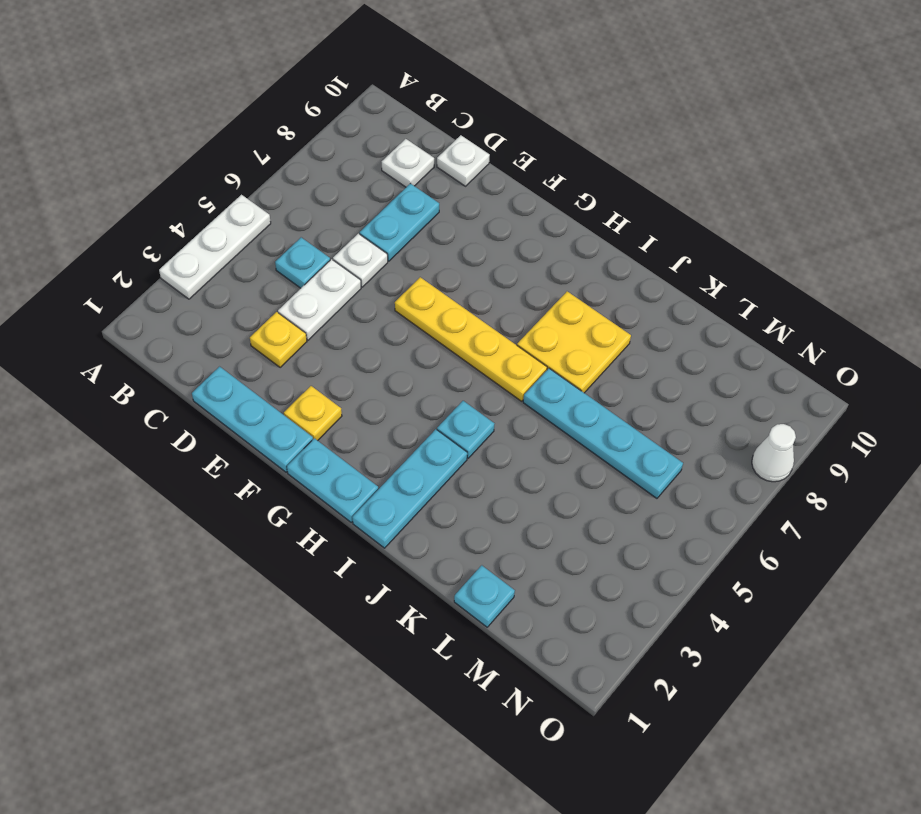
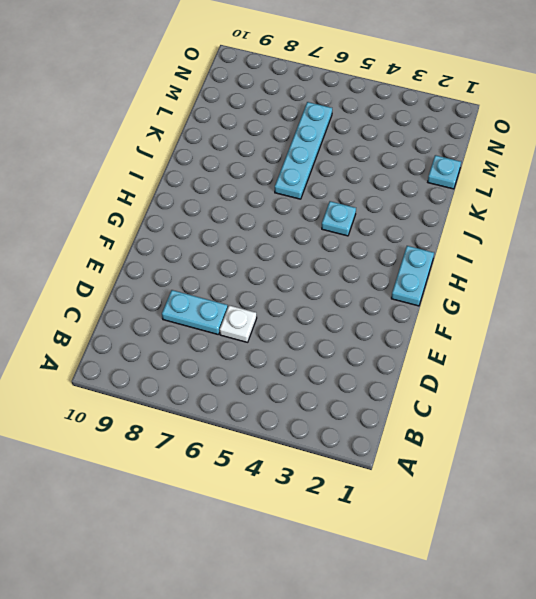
none -> white plate A3:A5 level 1
none -> cyan plate C5 level 1
none -> white plate C9 level 1

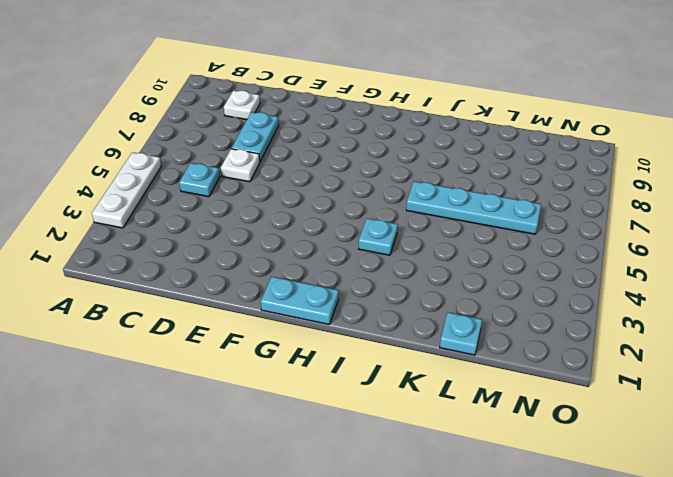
none -> cyan plate D1:F1 level 1
none -> yellow plate D3 level 1
none -> white plate D4:D5 level 1

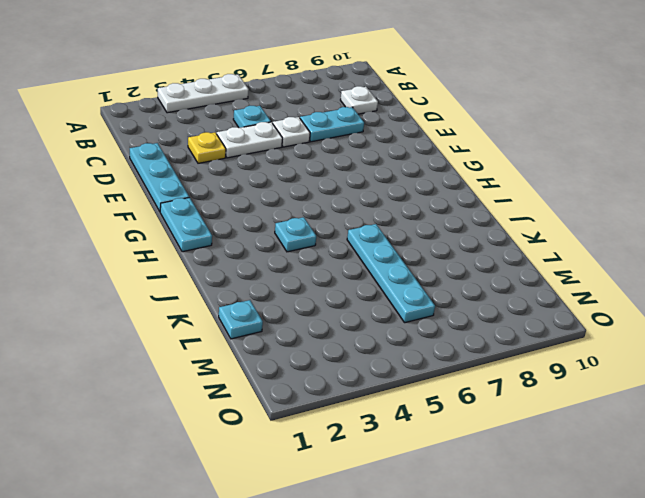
none -> white plate D10 level 1
none -> yellow plate F2 level 1
none -> yellow plate F6:I6 level 1

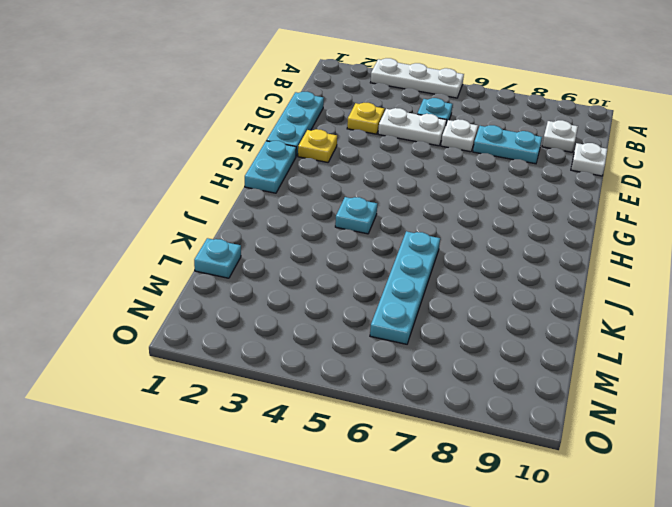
none -> yellow plate F6:I6 level 1
none -> cyan plate I1:I3 level 1
none -> yellow plate I7:J8 level 1

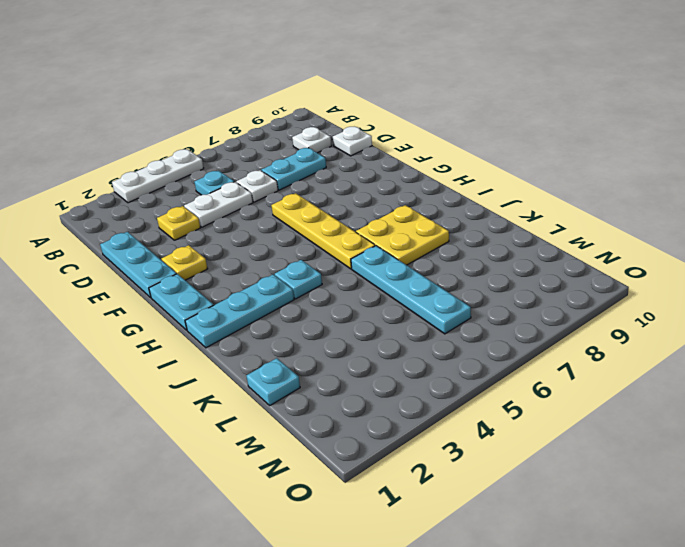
none -> white cone O8 level 1

